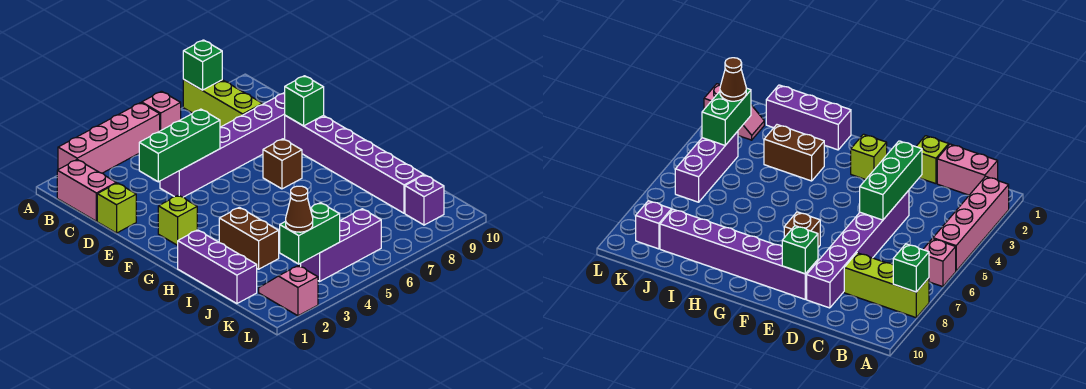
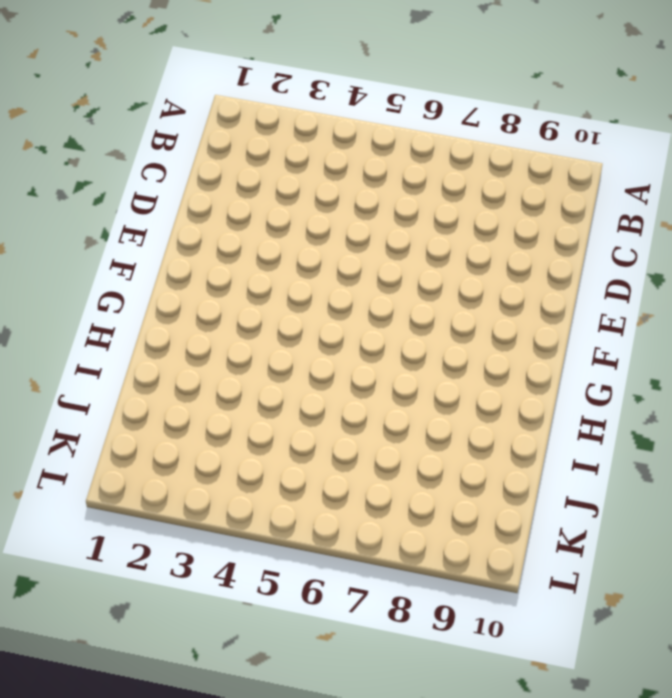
none -> pink brick A2:A5 level 1
none -> pink brick A6 level 1
none -> lime brick A8:C8 level 1

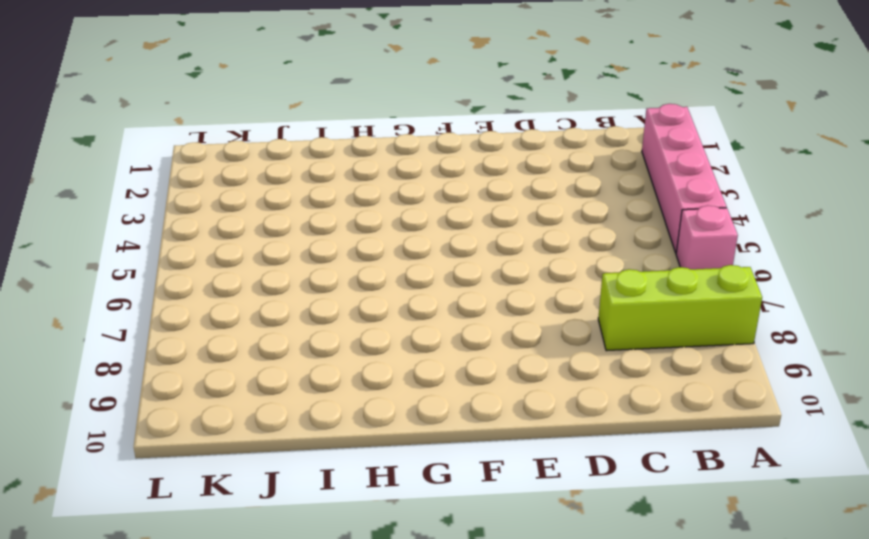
none -> pink brick B1:C1 level 1
none -> lime brick D1 level 1
none -> purple brick D4:D9 level 1

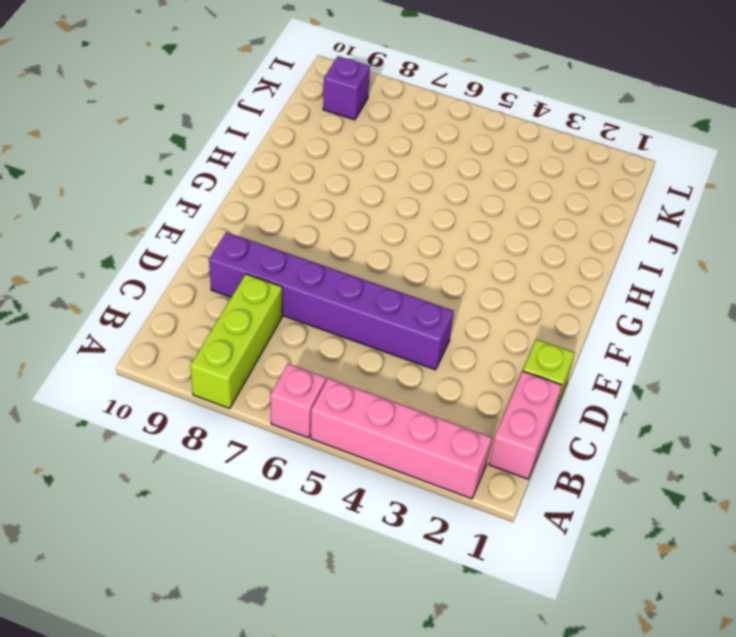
none -> purple brick E9:J9 level 1
none -> lime brick F2 level 1
none -> brown brick F7 level 1

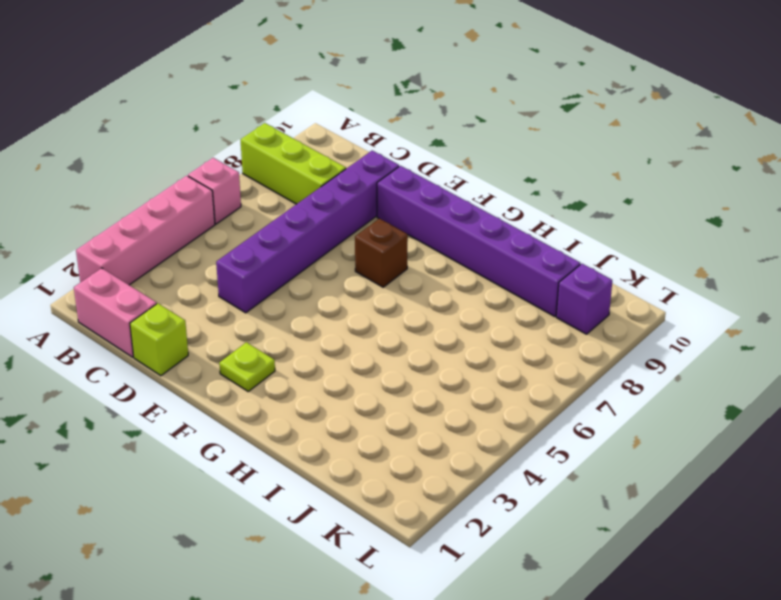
lime plate F2 level 1 -> lime brick F2 level 1
none -> purple brick H1:J1 level 1
none -> brown brick H3:I3 level 1
none -> pink slope K2:L2 level 1 top L

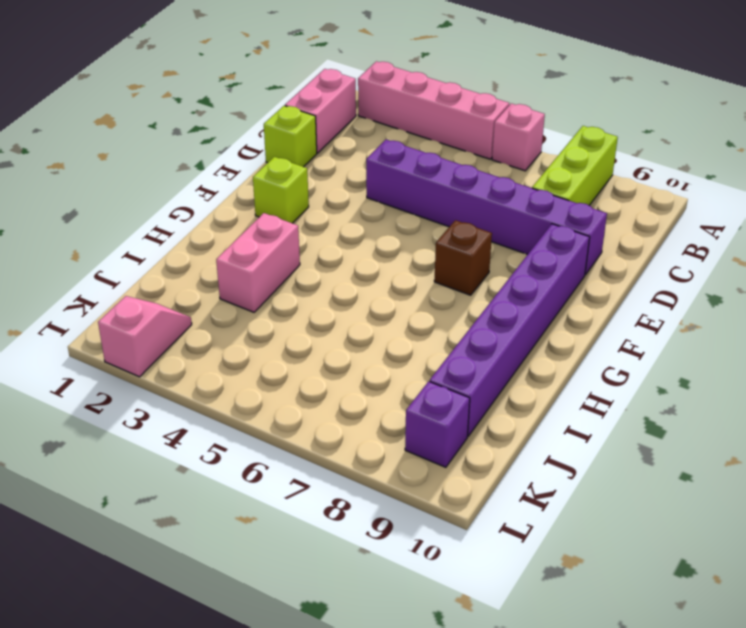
pink brick H3:I3 level 1 -> brown brick H3:I3 level 1
none -> purple brick H1:J1 level 1
none -> purple brick K4:K6 level 1
none -> green brick A8 level 2

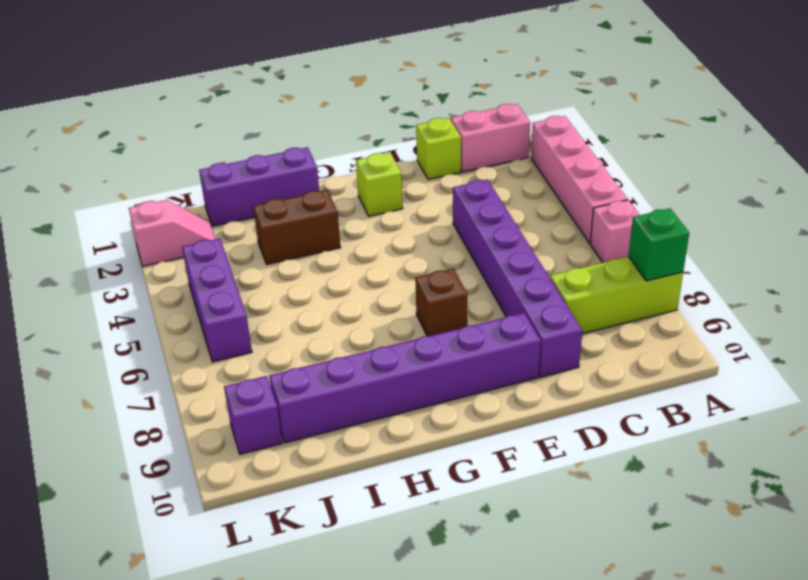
none -> green brick D3:D5 level 2
none -> green brick E9 level 2
none -> green brick K3:K4 level 2

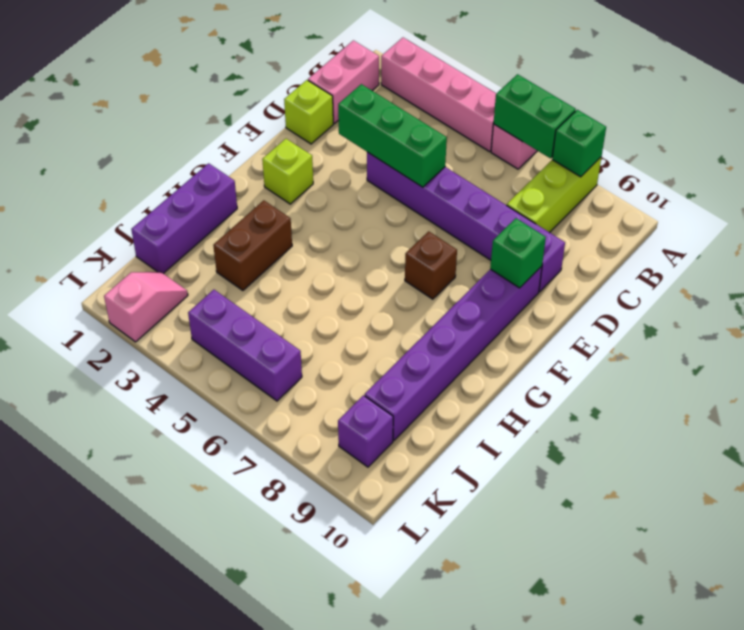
green brick A6:A7 level 2 -> green brick K3:K4 level 2
none -> brown cone K3 level 3

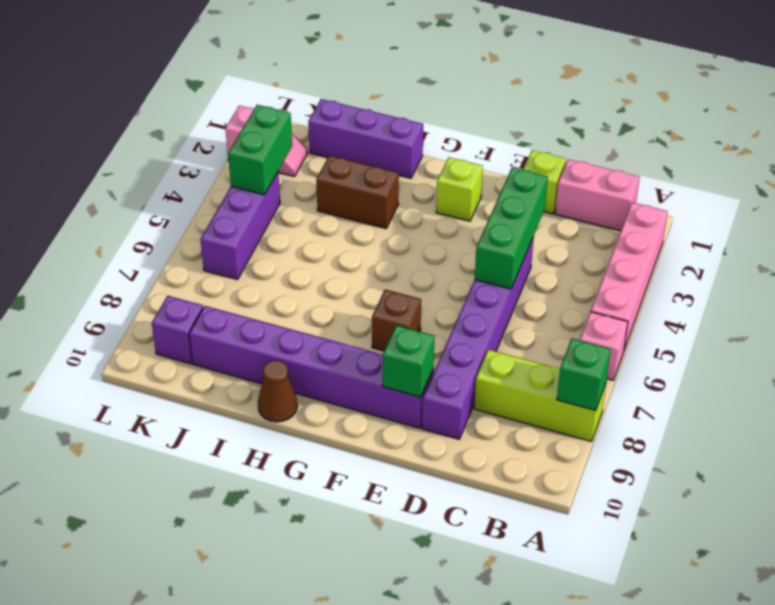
brown cone H10 level 1 -> brown cone K3 level 3

